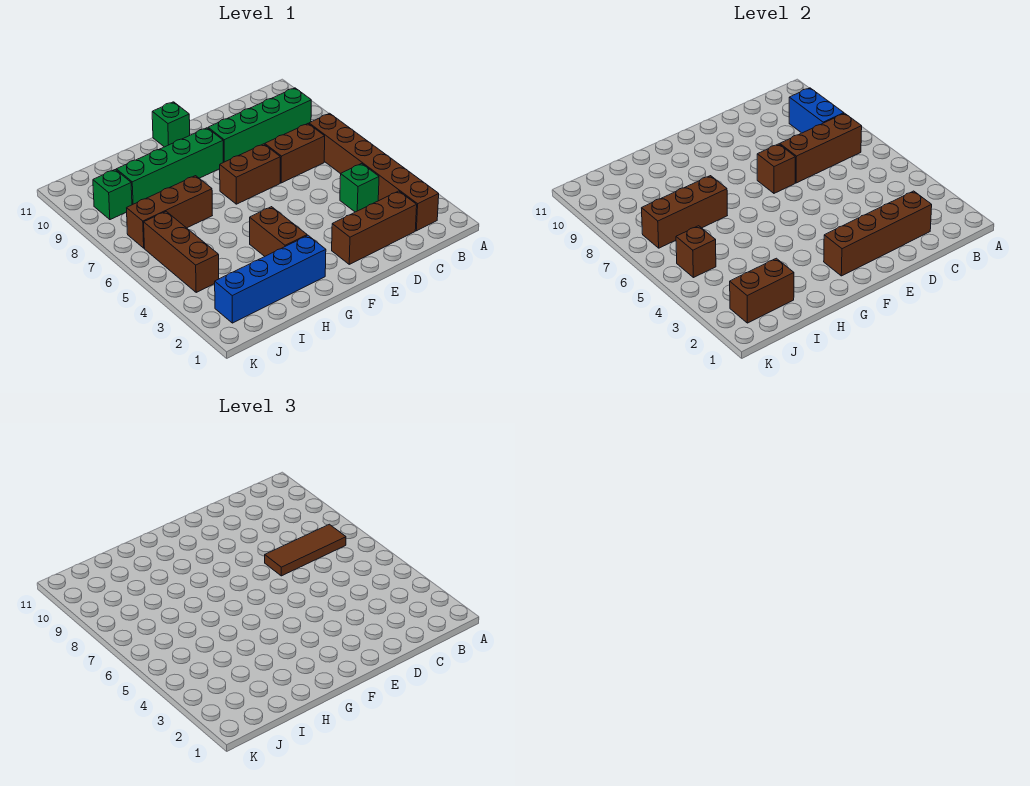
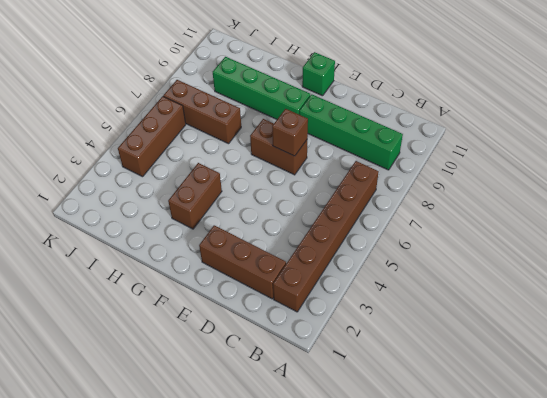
none -> green brick C4 level 1
none -> brown brick C7:D7 level 1
none -> blue brick G2:J2 level 1

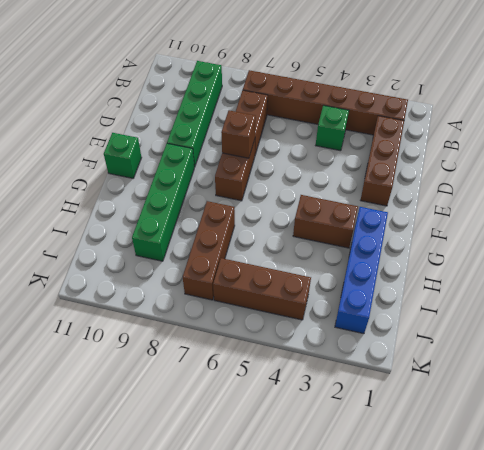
none -> green brick J9 level 1
none -> brown brick B7:D7 level 2
none -> blue brick B8:B9 level 2

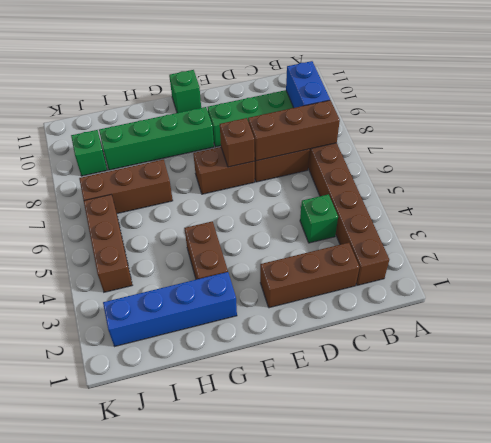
none -> brown brick C2:F2 level 2
none -> brown brick H7:J7 level 2
none -> brown brick I2:J2 level 2

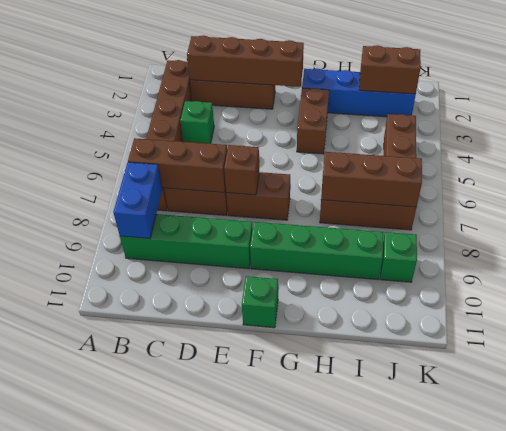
none -> brown brick J5 level 2
none -> brown tile B7:D7 level 3

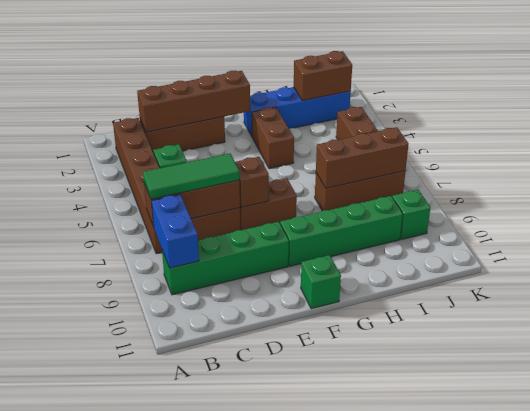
green tile B7:D7 level 3 -> brown tile B7:D7 level 3
none -> brown brick J5 level 2

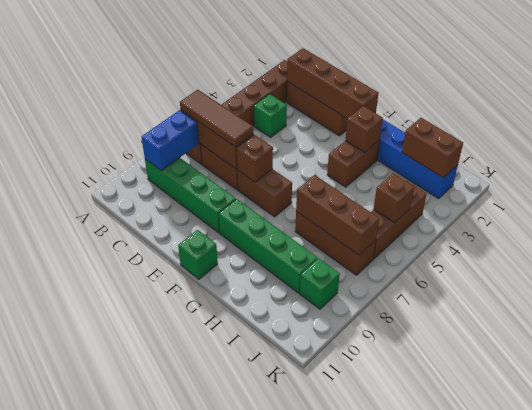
brown brick G3 level 2 -> none

